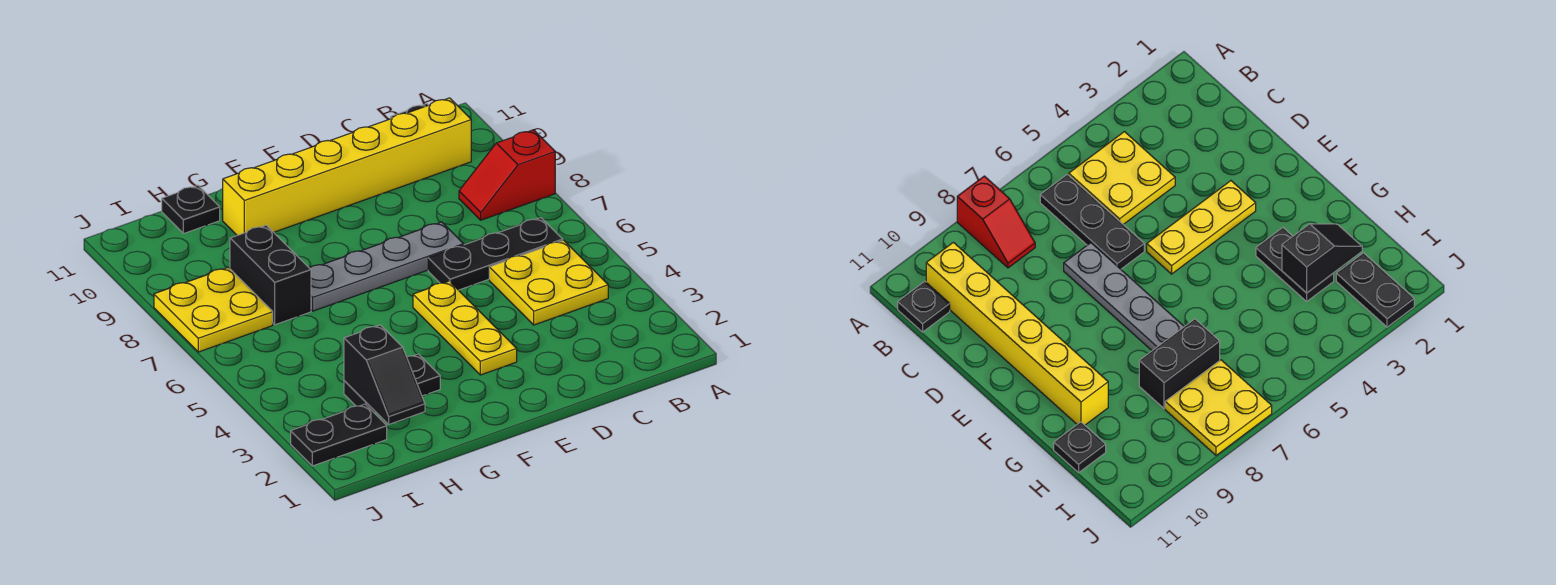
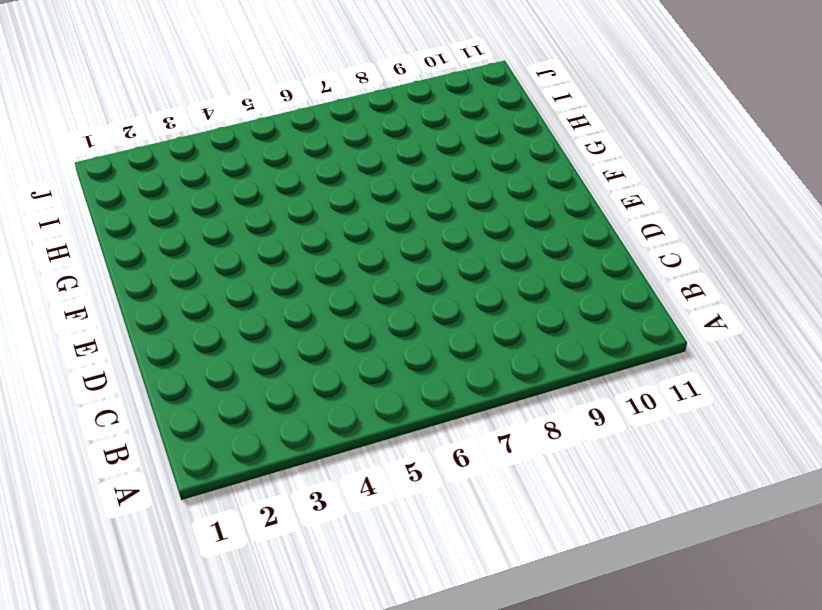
none -> red slope A8:B8 level 1 top A
none -> yellow plate B4:C5 level 1
none -> black plate B6:D6 level 1

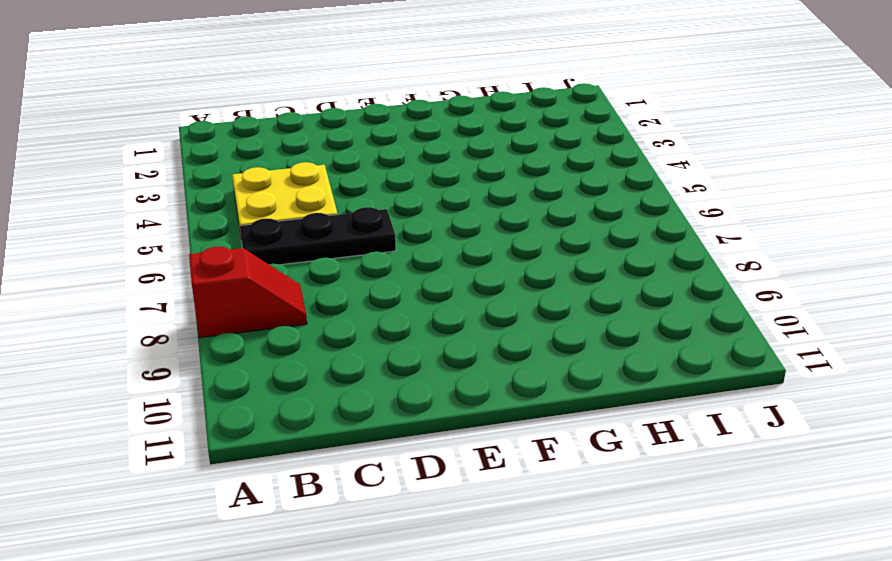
none -> yellow brick B10:G10 level 1
none -> black plate B11 level 1
none -> grey plate D7:G7 level 1

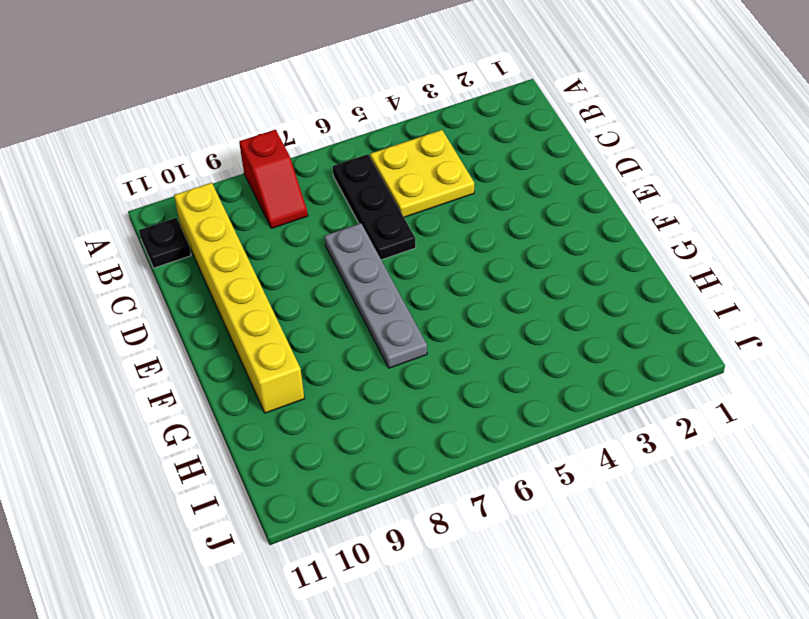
none -> yellow plate E3:E5 level 1
none -> black plate G3:H3 level 1
none -> black brick H7:H8 level 1

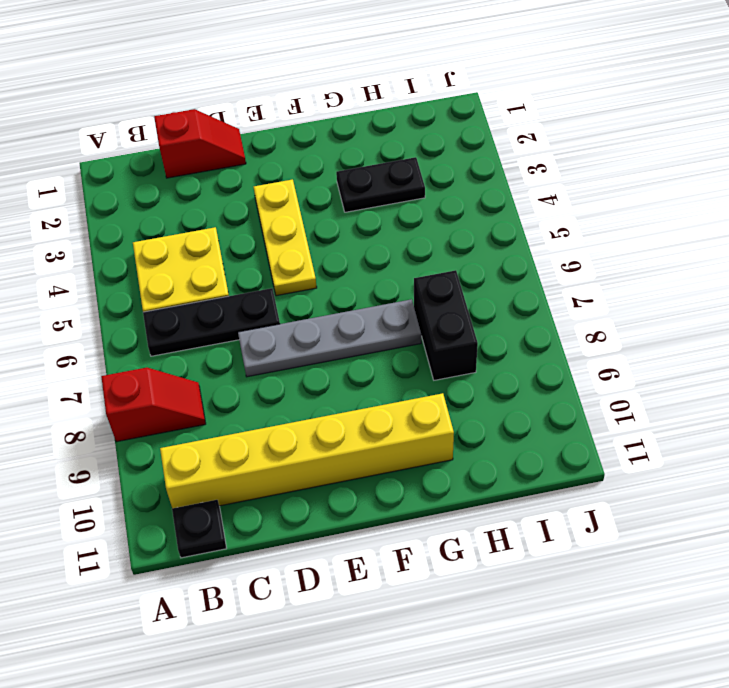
red slope C1:D1 level 1 top C -> none
none -> black plate H11 level 1
none -> black plate I2:J2 level 1
none -> yellow plate I7:J8 level 1

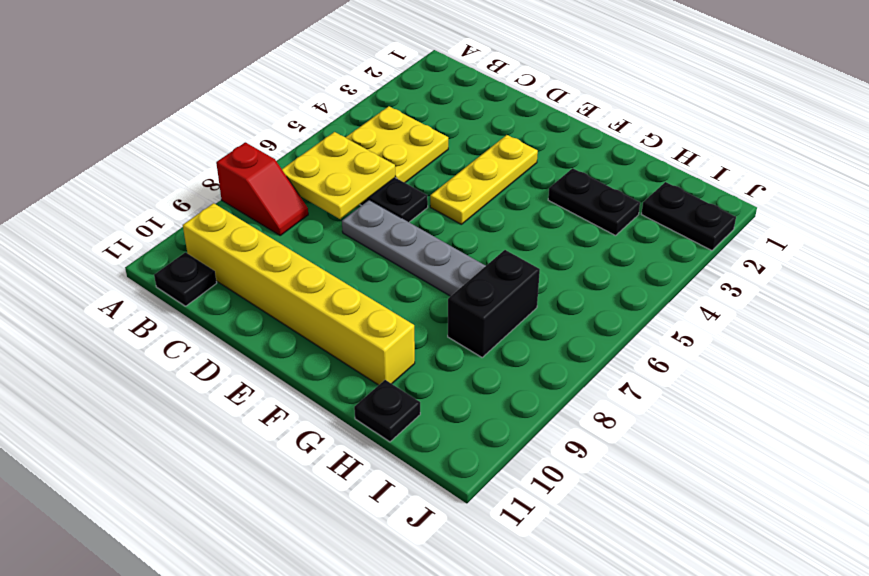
yellow plate B6:C7 level 2 -> yellow plate I7:J8 level 1
none -> black slope H2:H3 level 2 top 3

